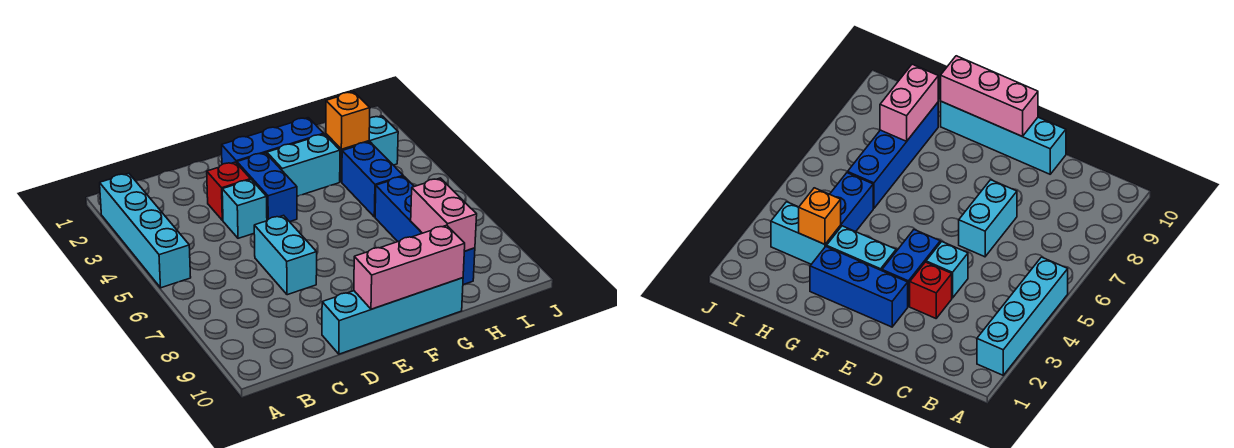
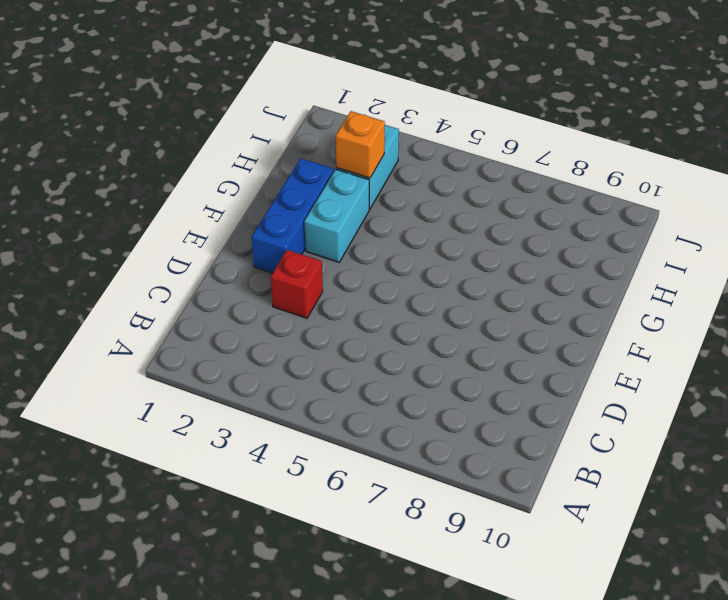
none -> cyan brick A2:A5 level 1
none -> cyan brick D4 level 1
none -> cyan brick D6:D7 level 1

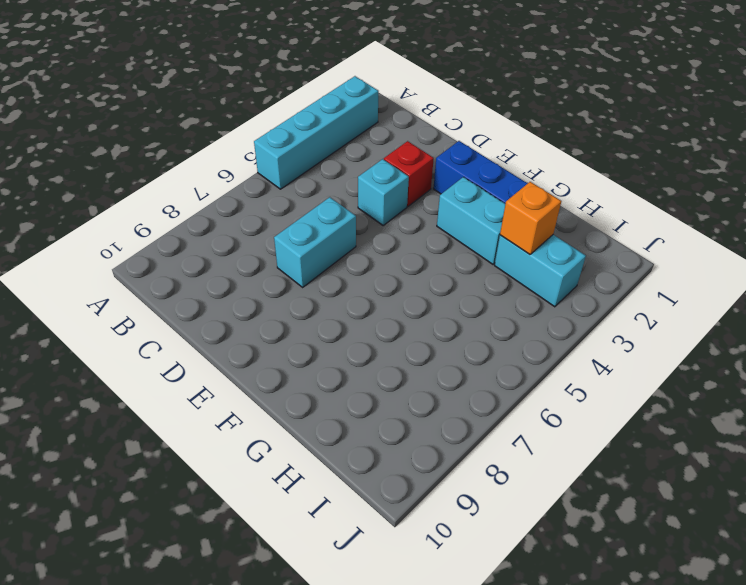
none -> cyan brick D10:G10 level 1
none -> blue brick E3:E4 level 1
none -> blue brick H4:H5 level 1

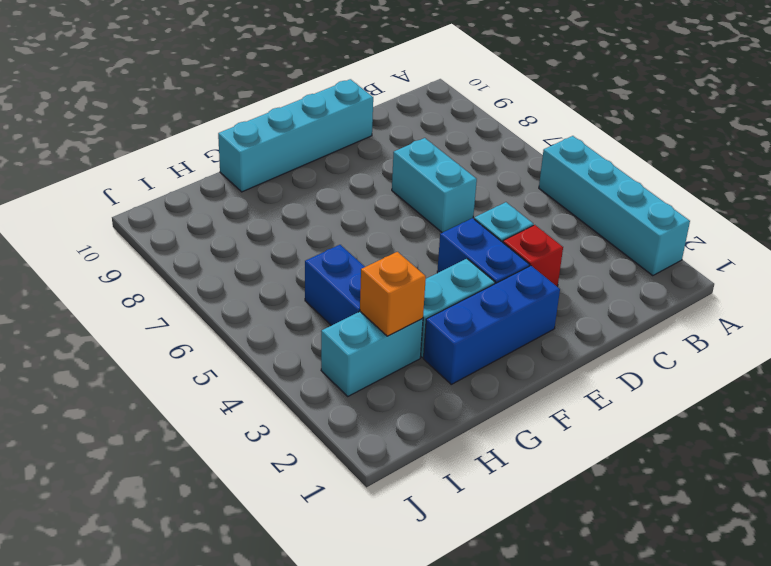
none -> blue brick H6:H9 level 1
none -> pink brick E10:G10 level 2
none -> pink brick H8:H9 level 2

